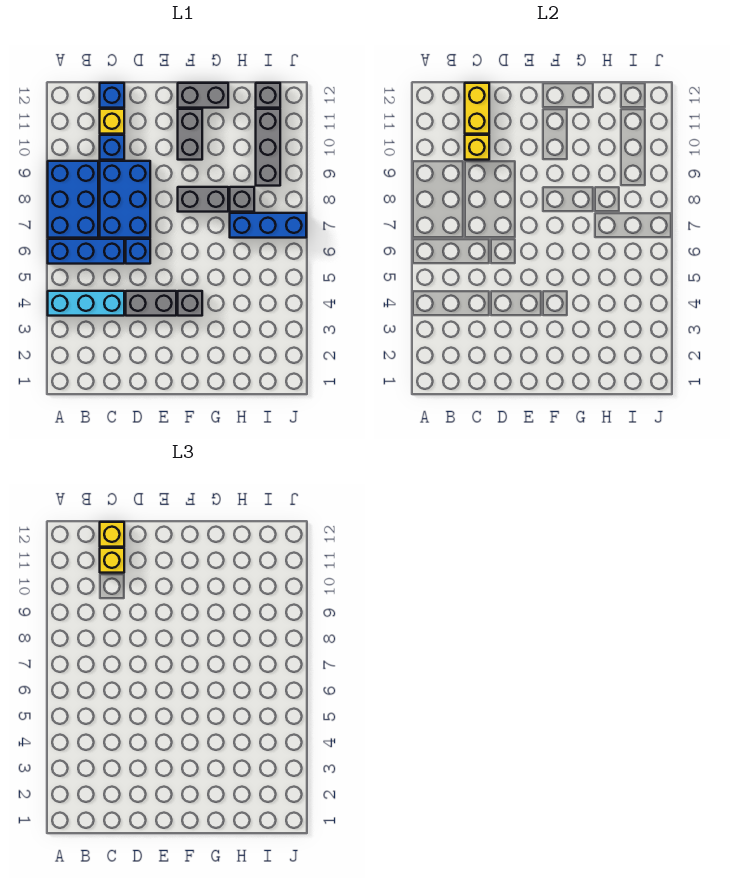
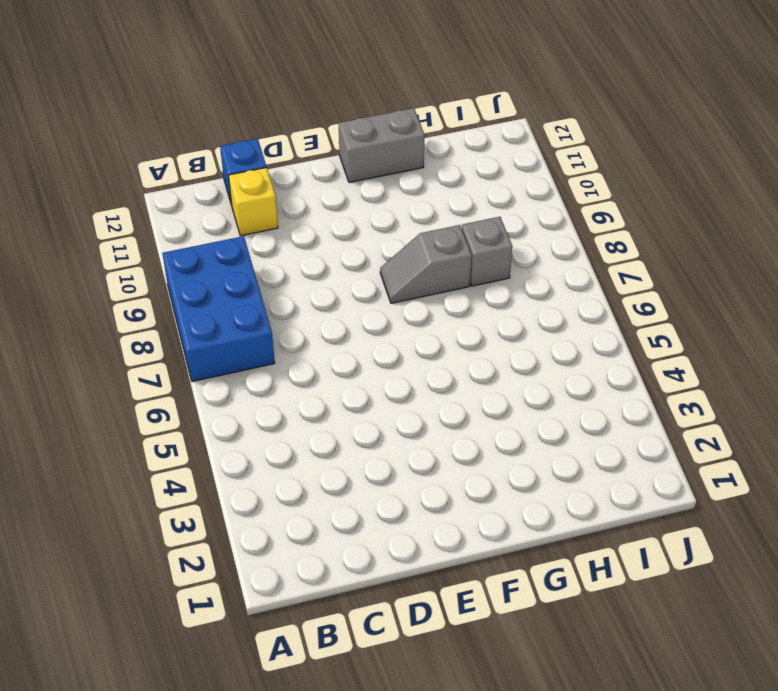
grey slope F8:G8 level 1 top G -> grey brick F8:G8 level 1
none -> cyan brick A4:C4 level 1
none -> blue brick A6:C6 level 1
none -> blue brick C7:D9 level 1

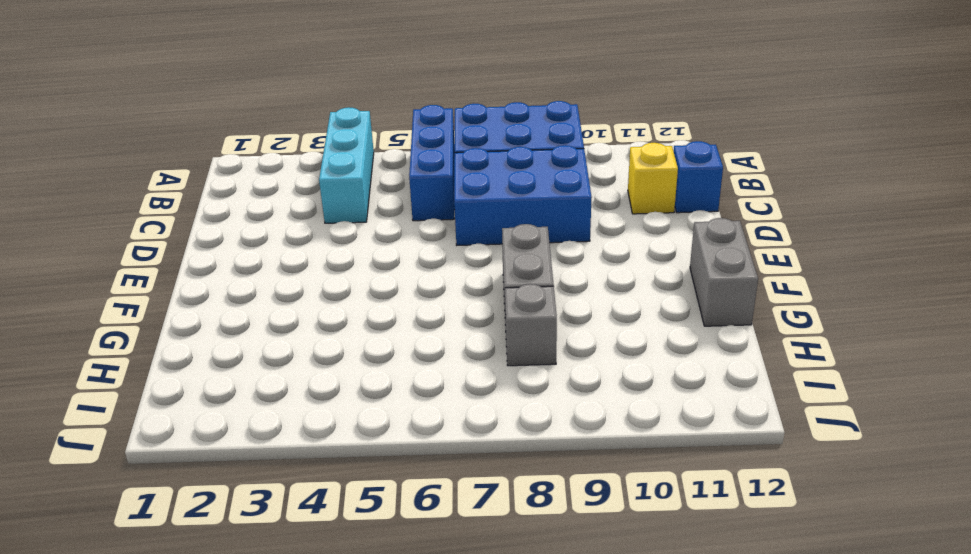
none -> blue brick C10 level 1
none -> grey brick D4:E4 level 1
none -> blue brick D6 level 1

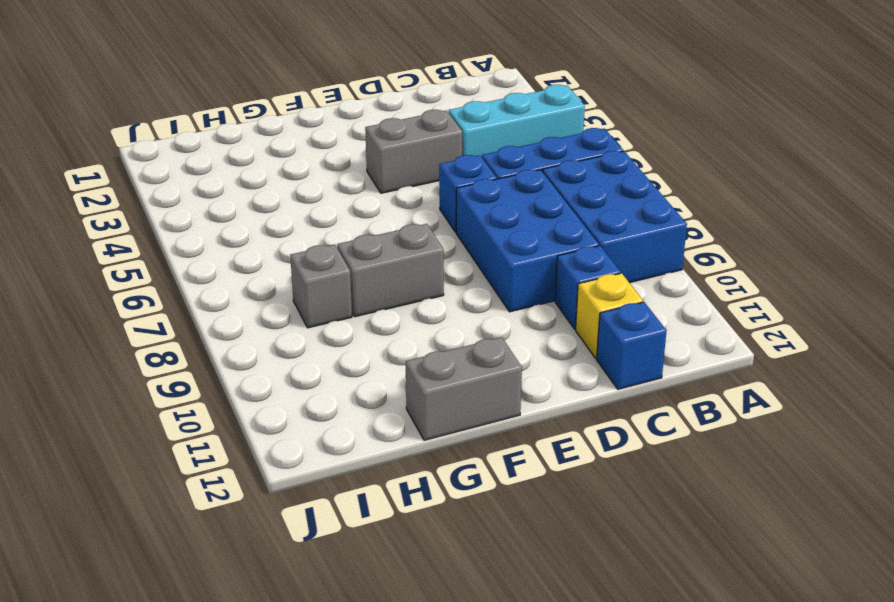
none -> grey brick F4 level 1
none -> grey brick F10:F11 level 1
none -> blue brick H7:J7 level 1

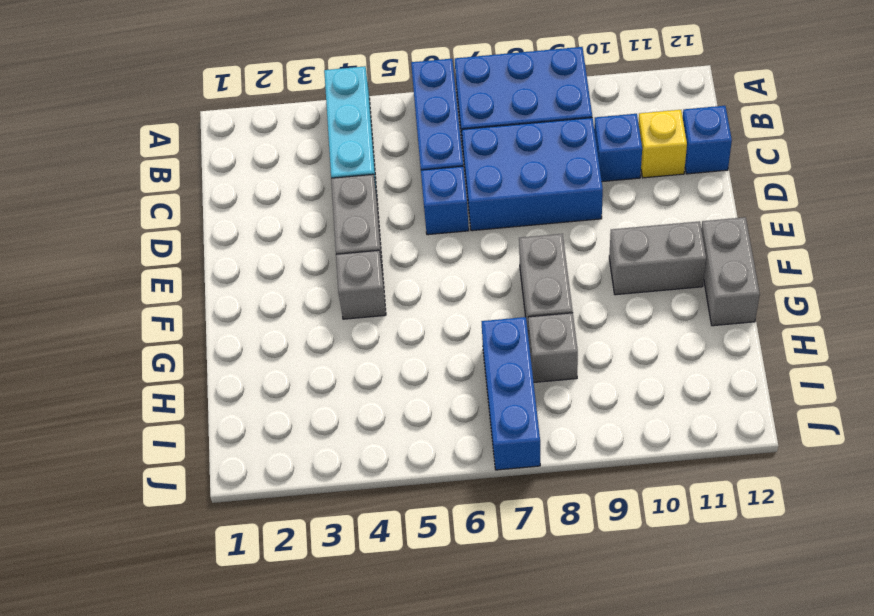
none -> grey brick I9:I11 level 1
none -> grey brick I12 level 1
none -> yellow brick C10 level 2

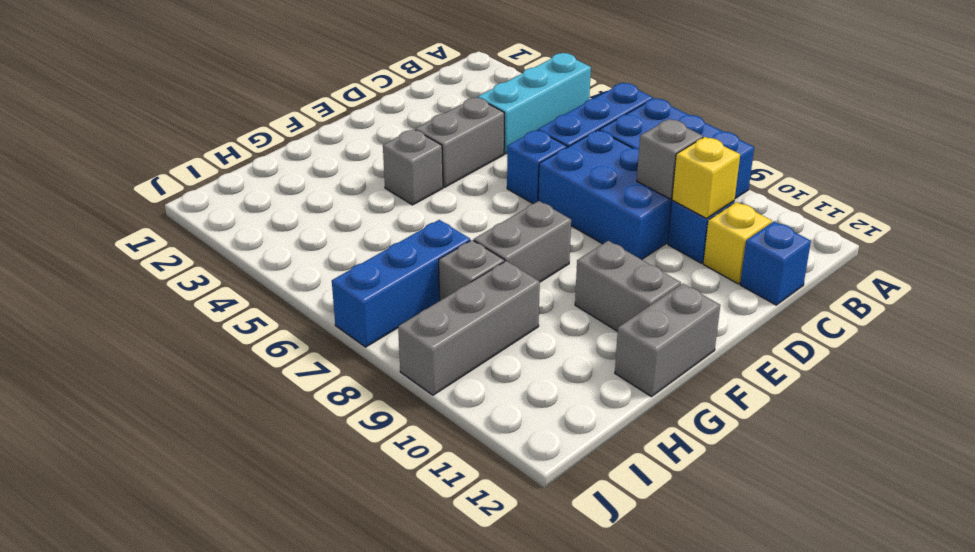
grey brick C9 level 2 -> grey brick I12 level 1
grey brick H9:J9 level 1 -> grey brick I9:I11 level 1
none -> yellow brick C11:C12 level 2
none -> yellow brick C11 level 3
none -> yellow brick C12 level 3

